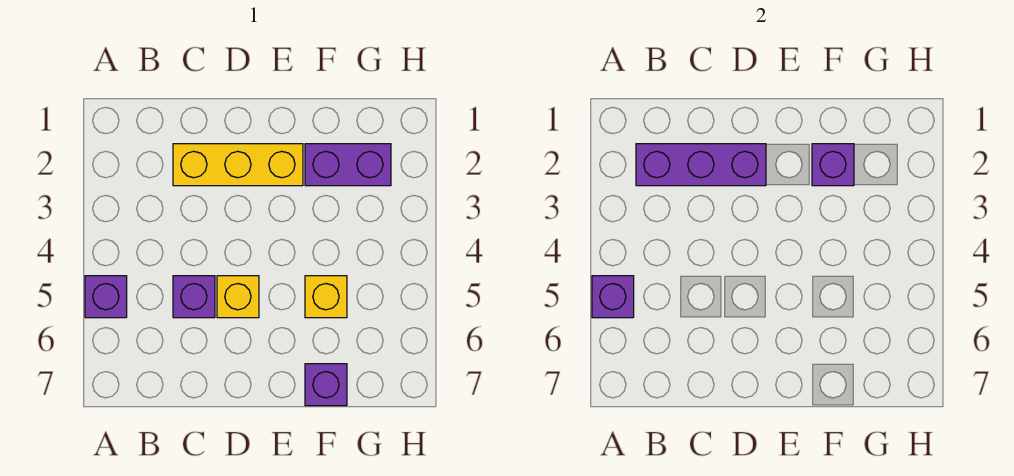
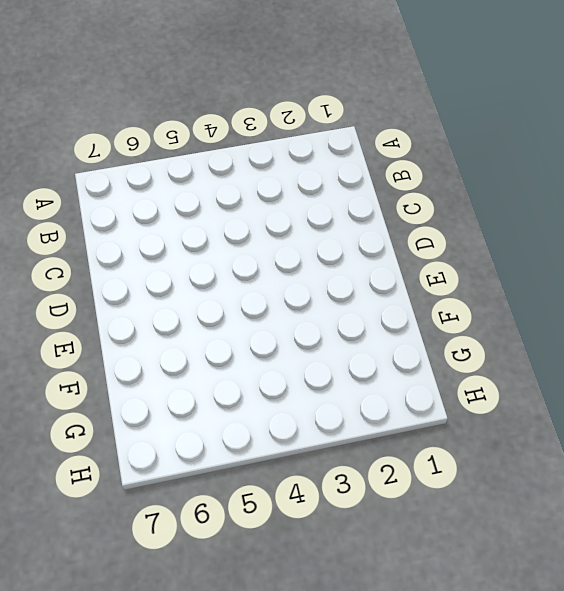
none -> purple brick A5 level 1
none -> yellow brick C2:E2 level 1

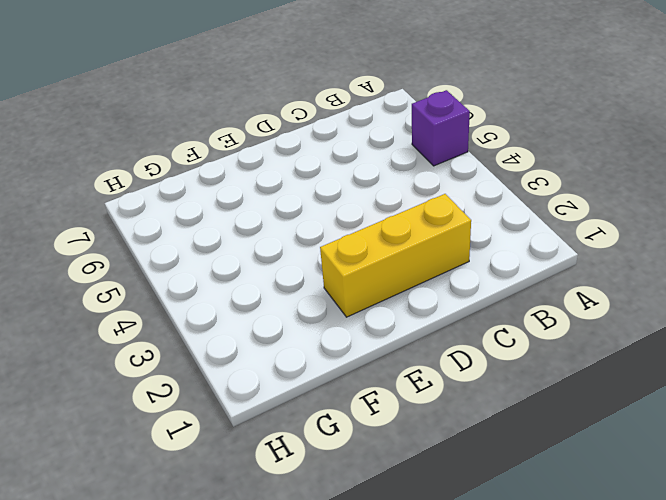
none -> purple brick C5 level 1
none -> yellow brick D5 level 1

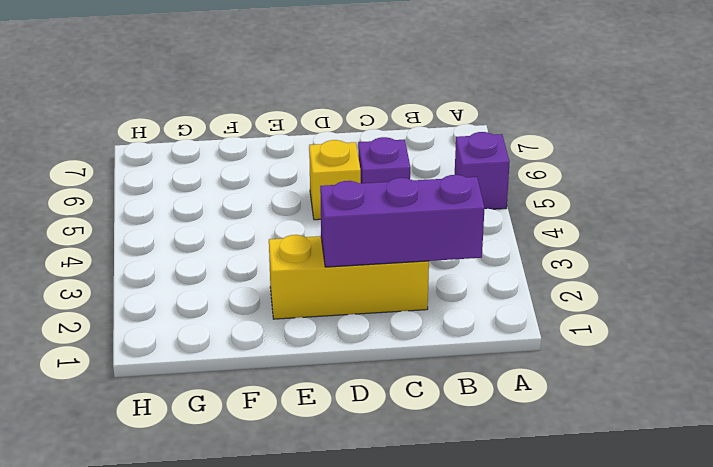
none -> purple brick F2:G2 level 1
none -> yellow brick F5 level 1

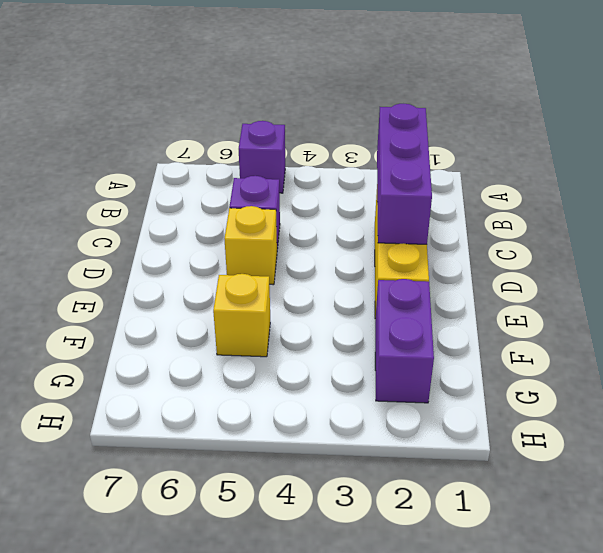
none -> purple brick F7 level 1
none -> purple brick A5 level 2

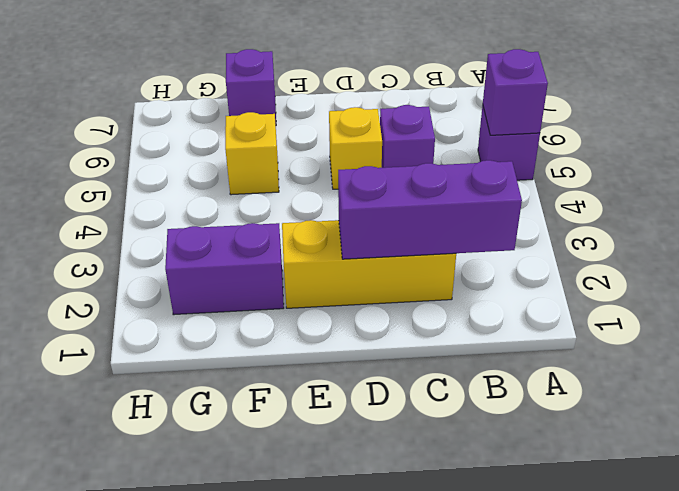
none -> purple brick F2 level 2

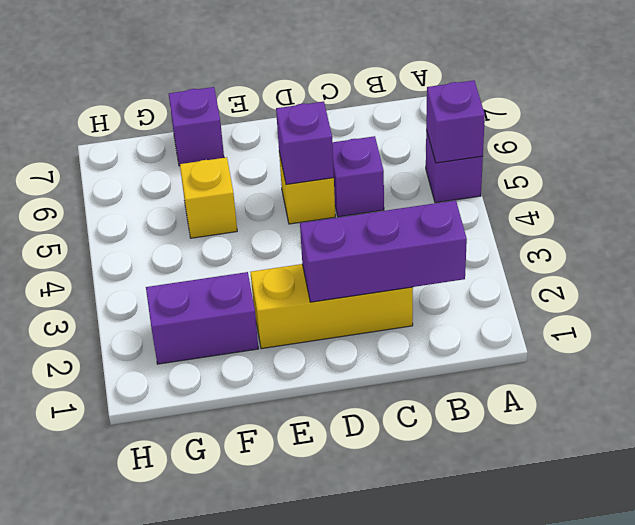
purple brick D5 level 2 -> purple brick F2 level 2

